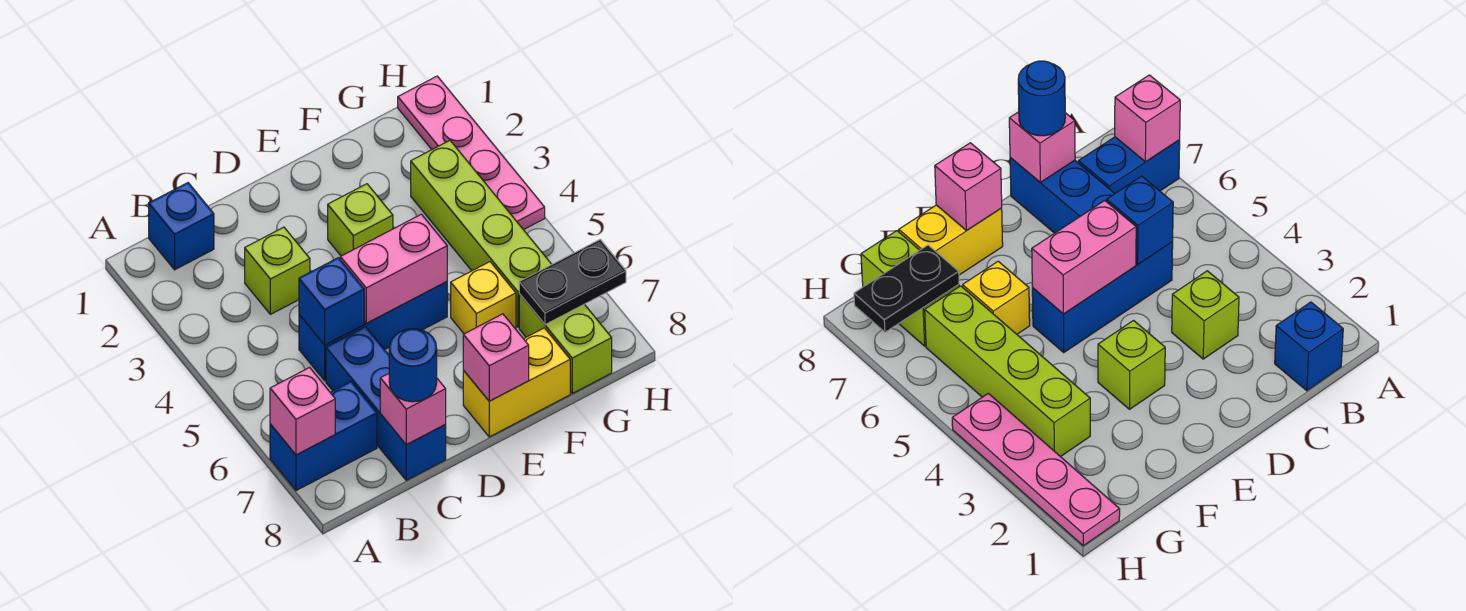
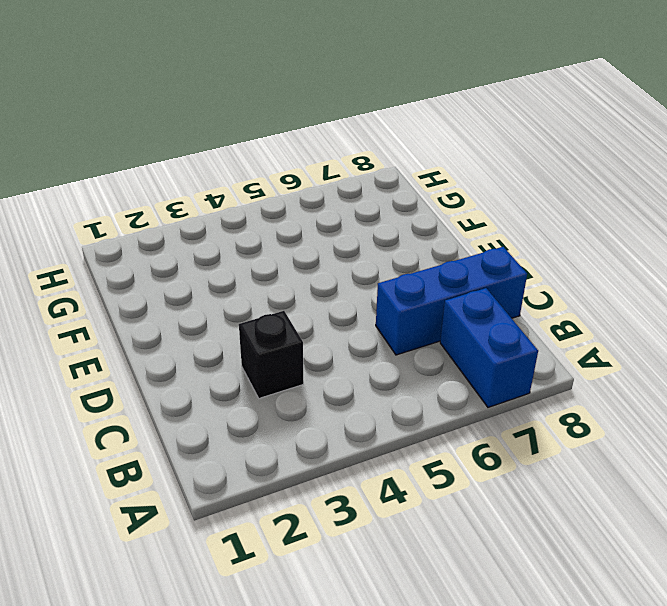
black brick C3 level 1 -> lime brick C3 level 1
none -> blue brick B1 level 1
none -> blue brick C5:E5 level 1
none -> lime brick E3 level 1

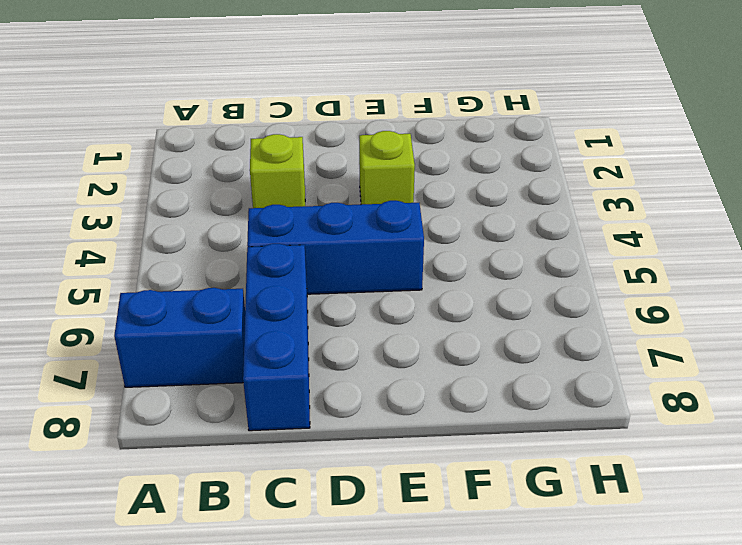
none -> blue brick B1 level 1
none -> yellow brick E8:F8 level 1
none -> yellow brick F6 level 1

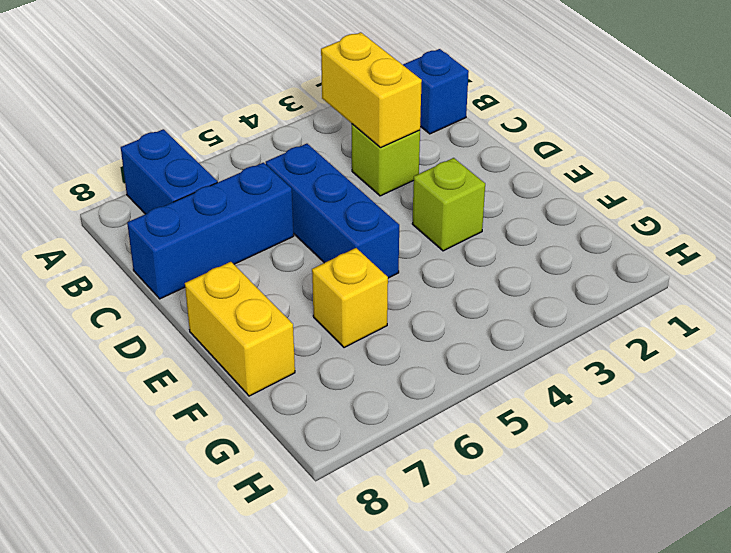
yellow brick B3:C3 level 2 -> none
none -> lime brick G3:G6 level 1
none -> lime brick G7:G8 level 1
none -> pink plate H1:H4 level 1

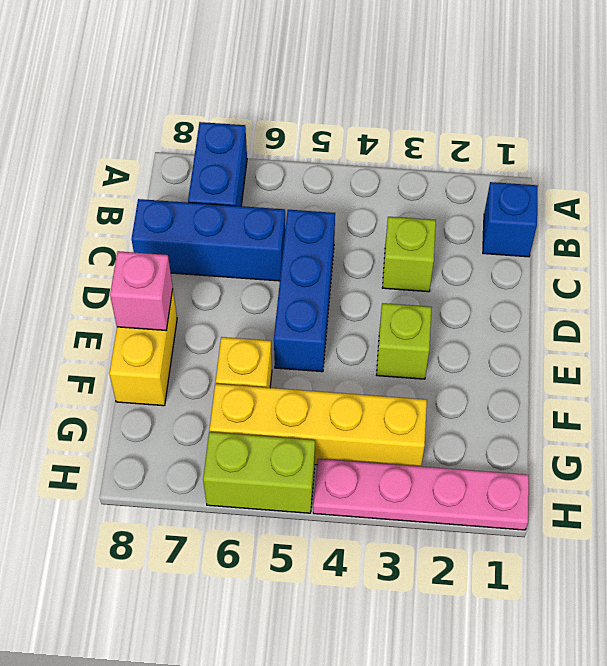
yellow brick G3:G6 level 1 -> lime brick G3:G6 level 1
lime brick H5:H6 level 1 -> lime brick G7:G8 level 1
none -> pink brick A7 level 2
none -> blue brick C5 level 2
none -> pink brick C8 level 2

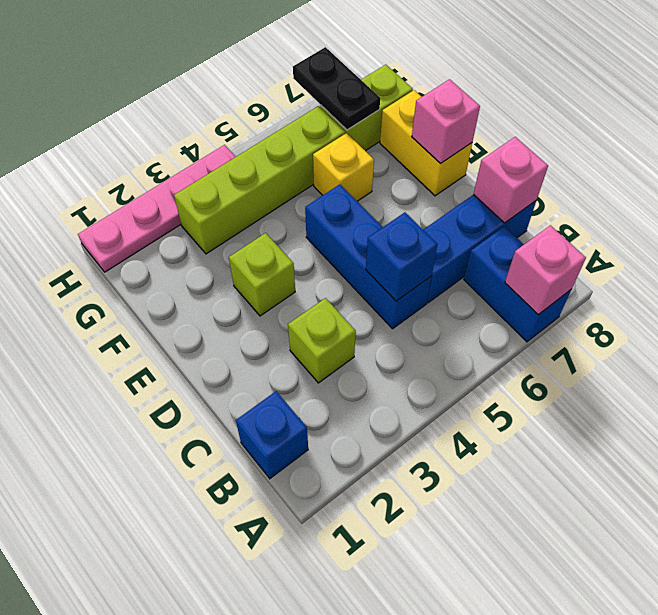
none -> pink brick D5:E5 level 2
none -> blue round brick C8 level 3

